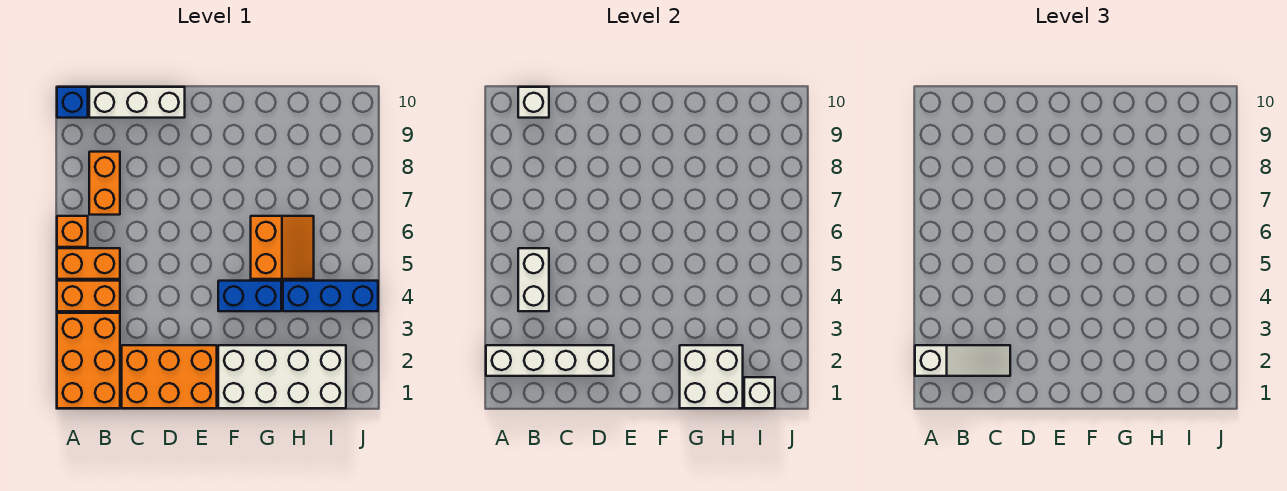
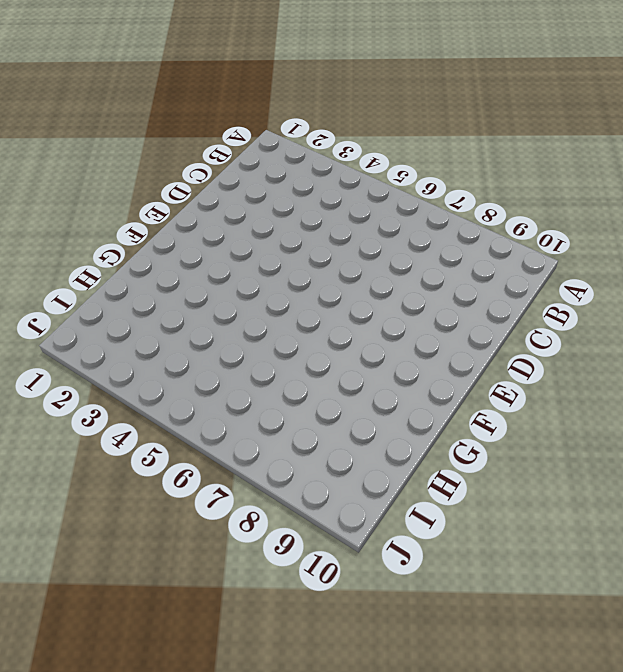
none -> orange brick A1:B3 level 1
none -> orange brick A4:B4 level 1
none -> orange brick A5:B5 level 1

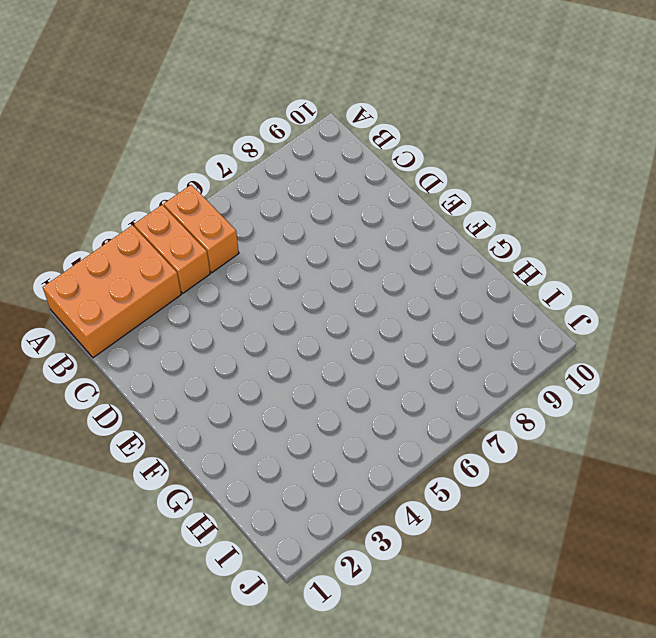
none -> orange brick A6 level 1
none -> blue brick A10 level 1
none -> orange brick B7:B8 level 1

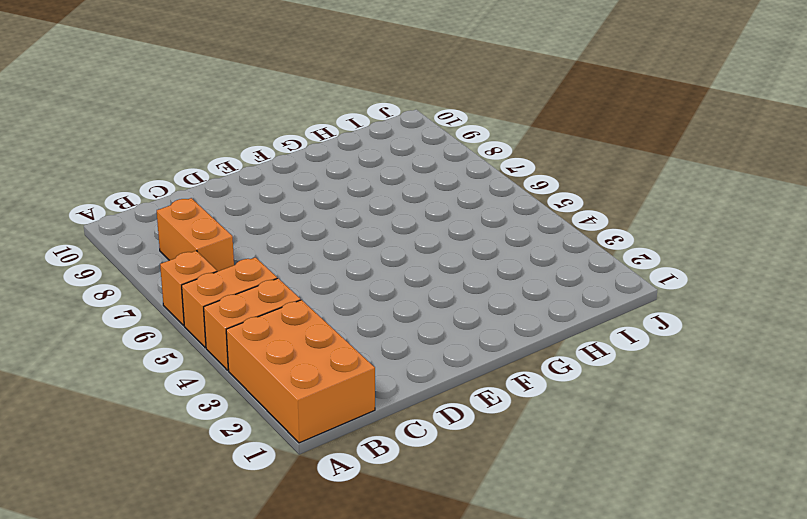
none -> blue brick A10 level 1
none -> white brick B10:D10 level 1
none -> orange brick C1:E2 level 1

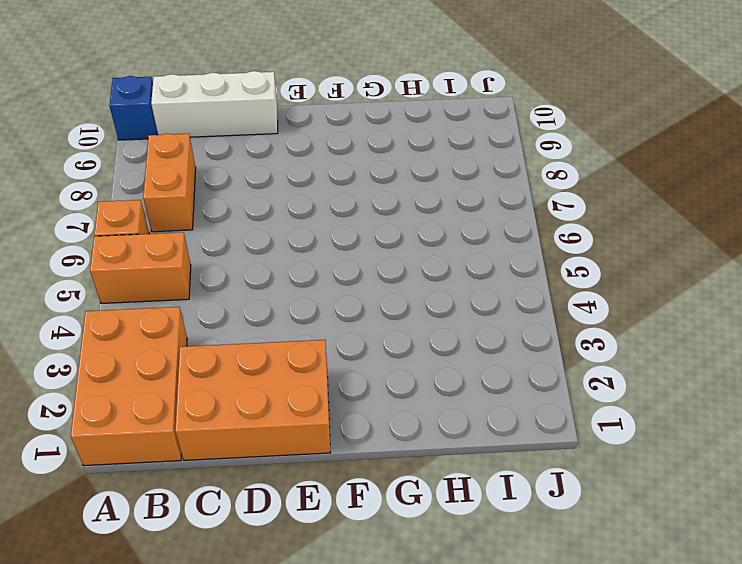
none -> orange brick A4:B4 level 1
none -> white brick F1:I2 level 1
none -> blue brick F4:G4 level 1

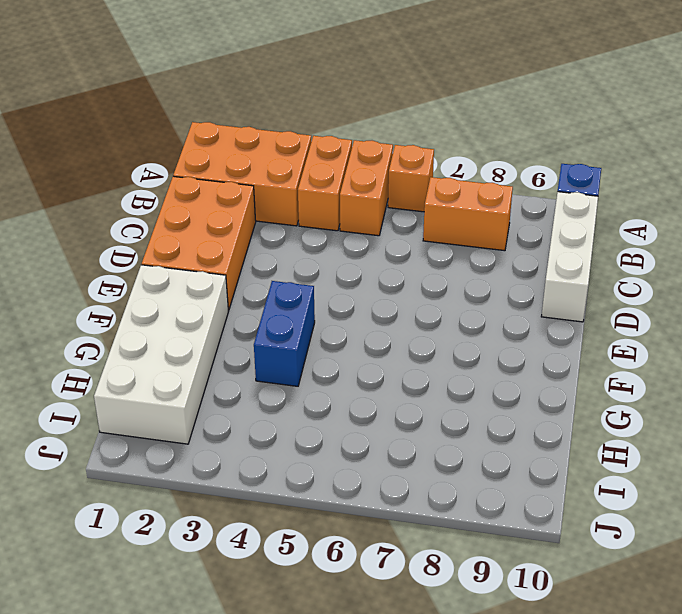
none -> orange slope G5:H6 level 1 top G
none -> blue brick H4:J4 level 1
none -> white brick A2:D2 level 2

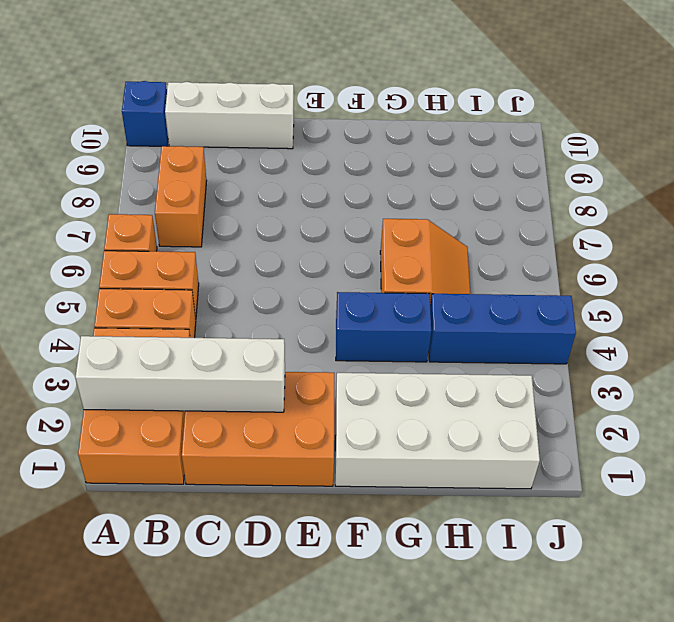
none -> white brick B4:B5 level 2
none -> white brick B10 level 2
none -> white brick G1:H2 level 2

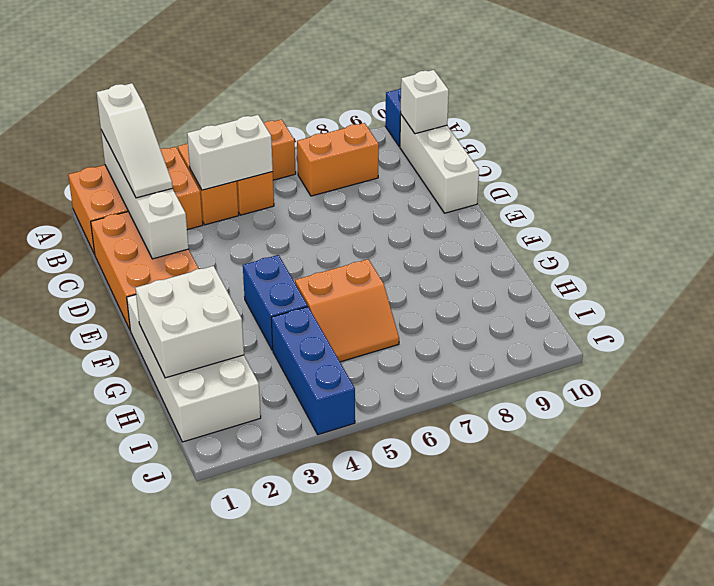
none -> white brick I1 level 2

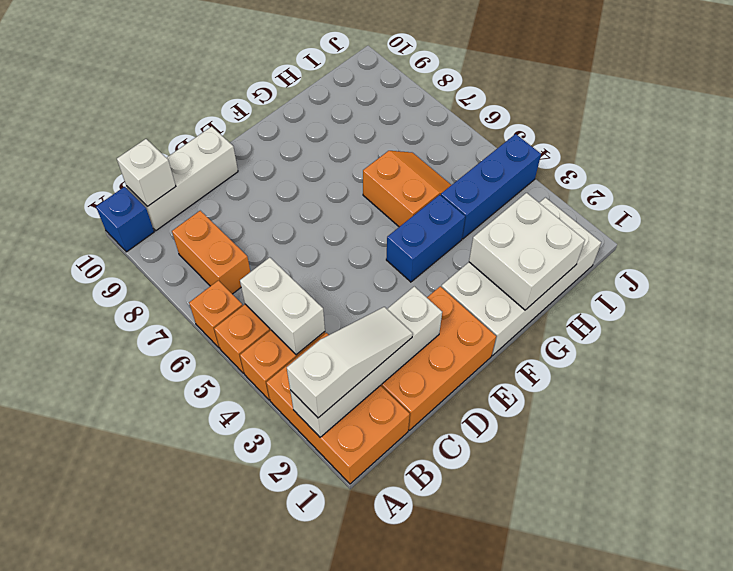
none -> white brick I1 level 2

